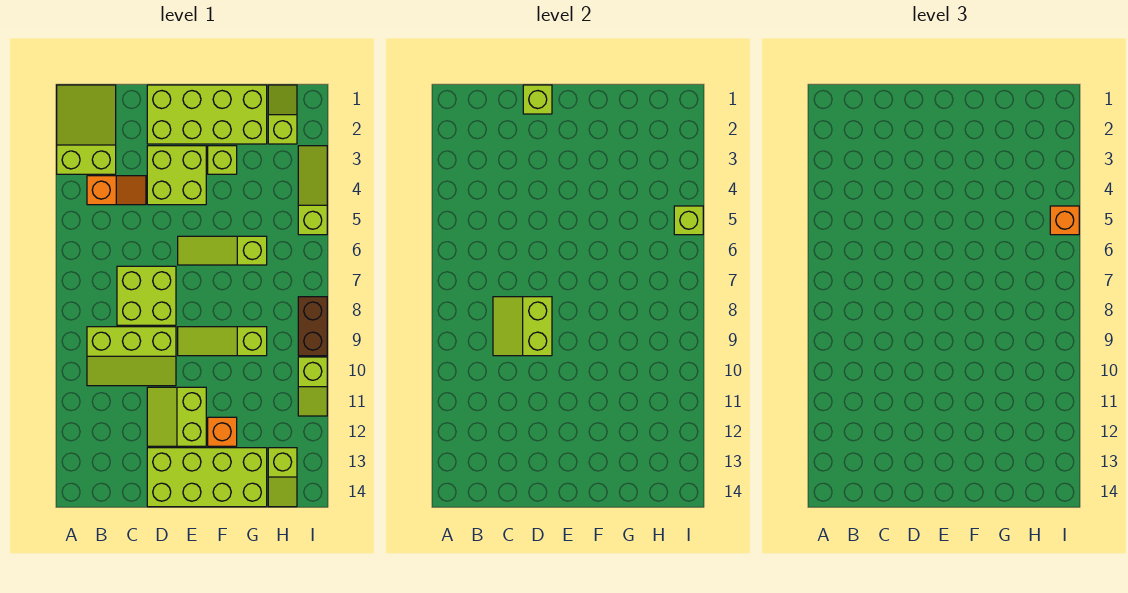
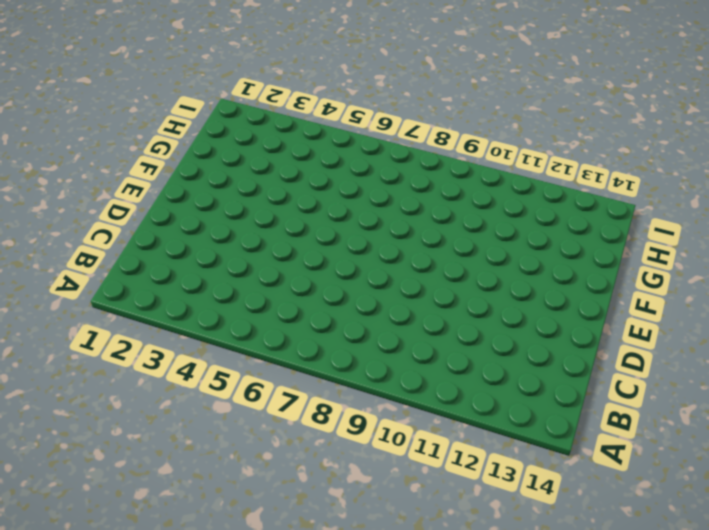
none -> lime slope A1:B3 level 1 top 3
none -> orange slope B4:C4 level 1 top B
none -> lime slope B9:D10 level 1 top 9

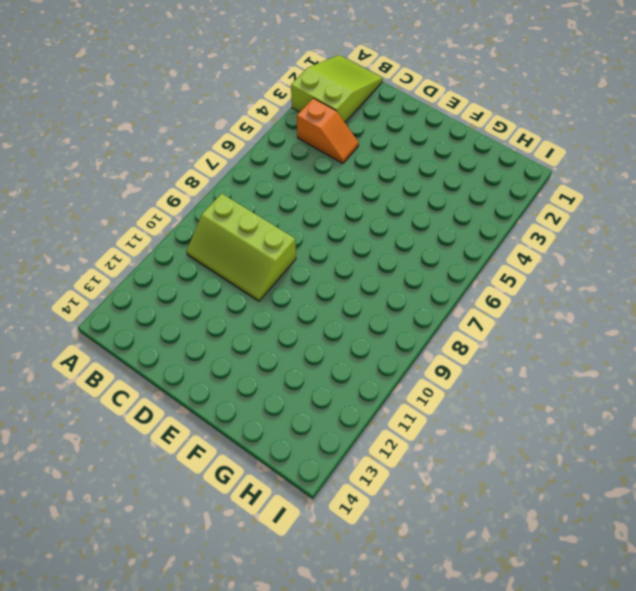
none -> lime brick C7:D8 level 1
none -> lime brick D1:G2 level 1
none -> lime brick D3:E4 level 1

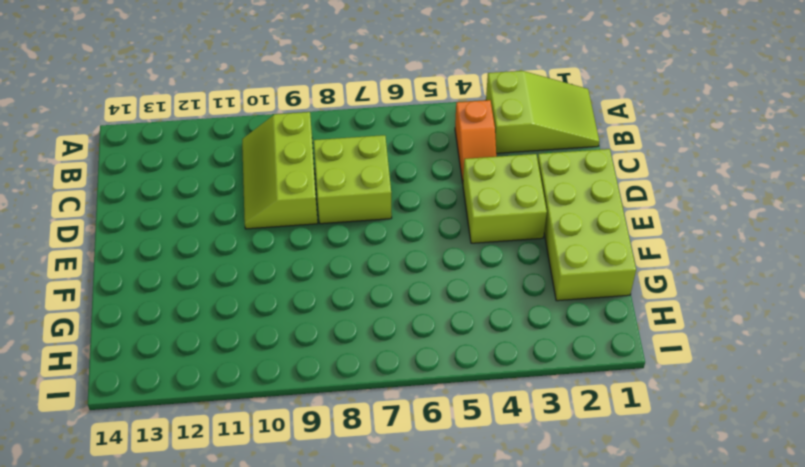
none -> lime slope D11:E12 level 1 top E
none -> lime brick D13:G14 level 1
none -> lime slope E6:G6 level 1 top G

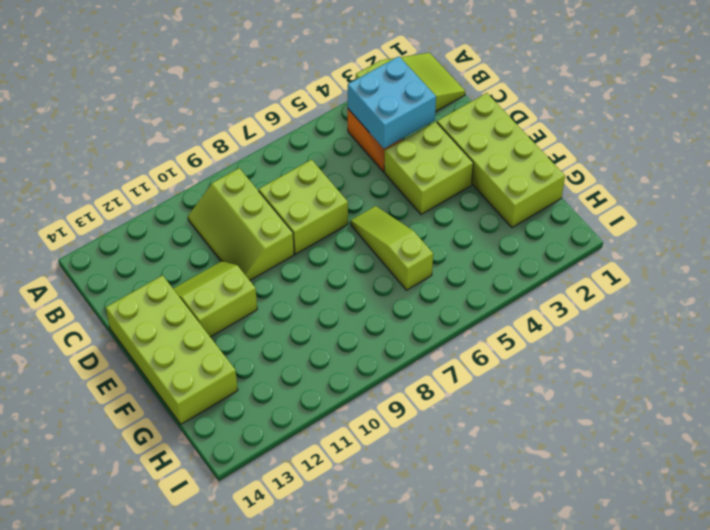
cyan brick B3:C4 level 2 -> none
none -> lime slope E9:G9 level 1 top G
none -> lime brick F3 level 1
none -> orange brick F12 level 1

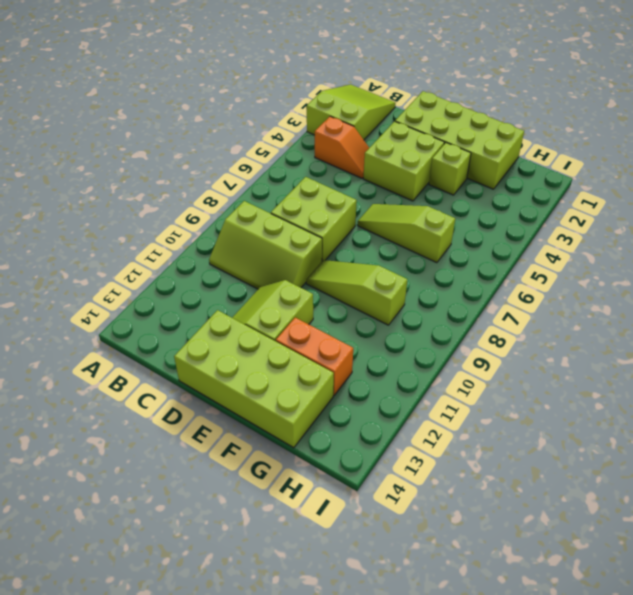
orange brick F12:G12 level 1 -> orange brick F12 level 1
none -> lime slope H1:H2 level 1 top 2
none -> lime slope H13:H14 level 1 top 13
none -> lime slope I3:I5 level 1 top 5

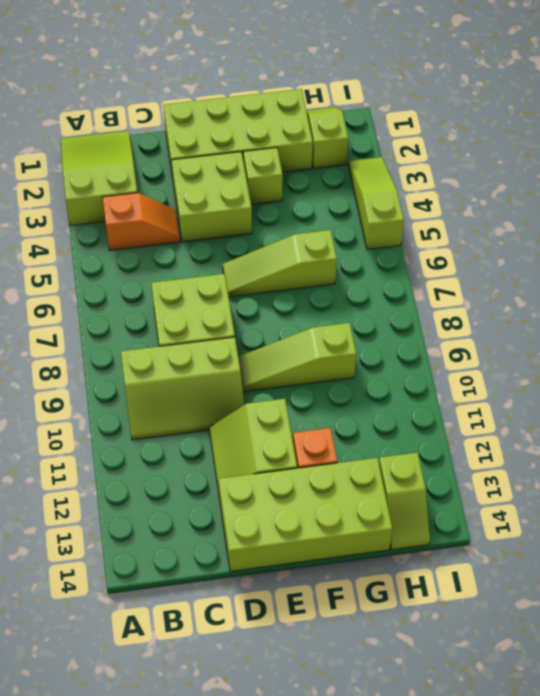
none -> brown brick I8:I9 level 1
none -> lime slope I10:I11 level 1 top 10
none -> lime slope C8:D9 level 2 top D

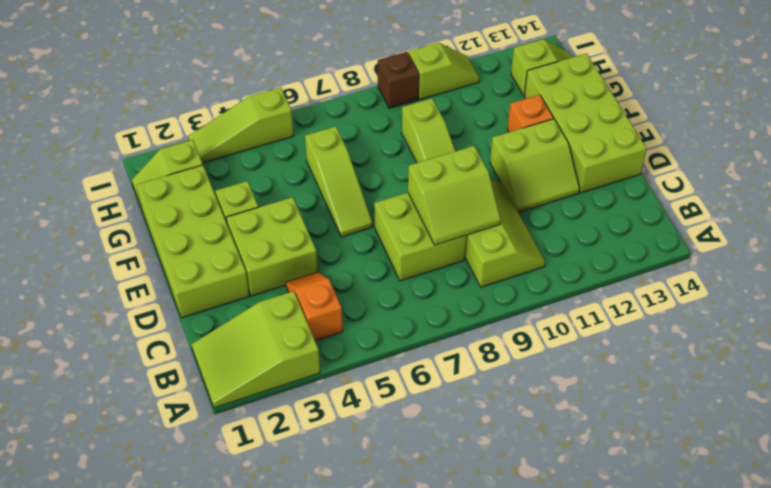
brown brick I9 level 1 -> brown brick I8:I9 level 1
none -> lime brick D1 level 2
none -> lime brick I5 level 2
none -> orange brick I5 level 3

